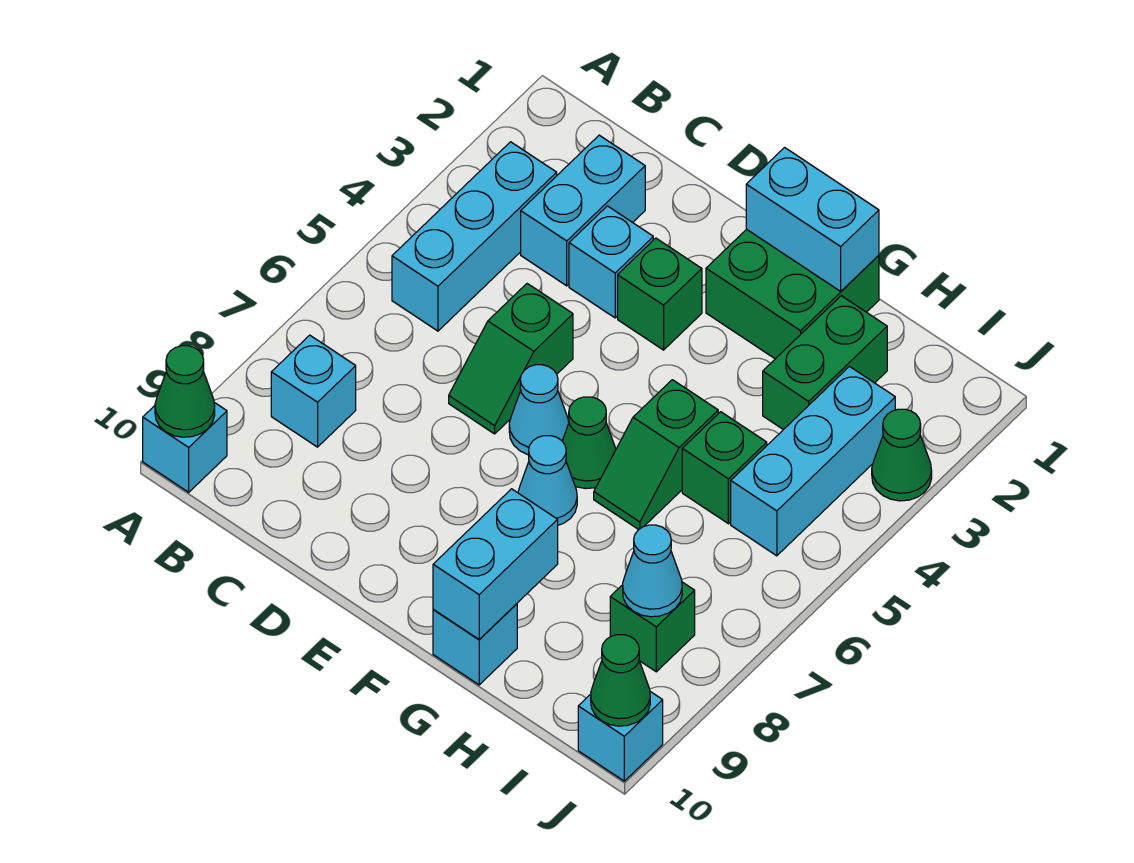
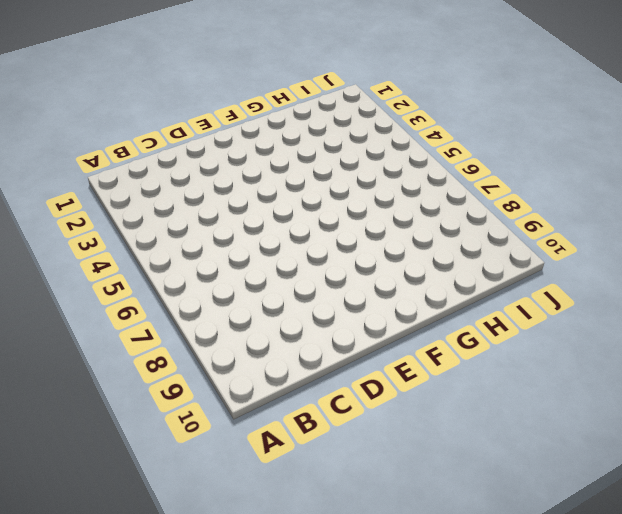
none -> cyan brick A10 level 1
none -> cyan brick B3:B5 level 1
none -> cyan brick B8 level 1

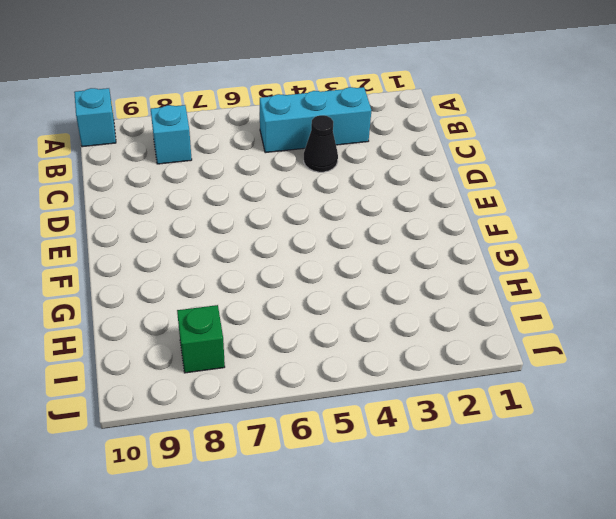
black cone C4 level 1 -> none
none -> cyan brick C2:C3 level 1
none -> cyan brick D3 level 1
none -> green slope D5:D6 level 1 top 5

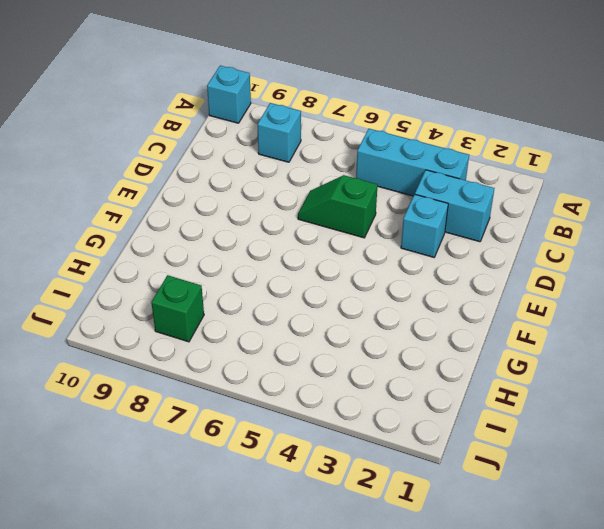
none -> green brick E3 level 1
none -> cyan cone E6 level 1
none -> green brick F1:G2 level 1

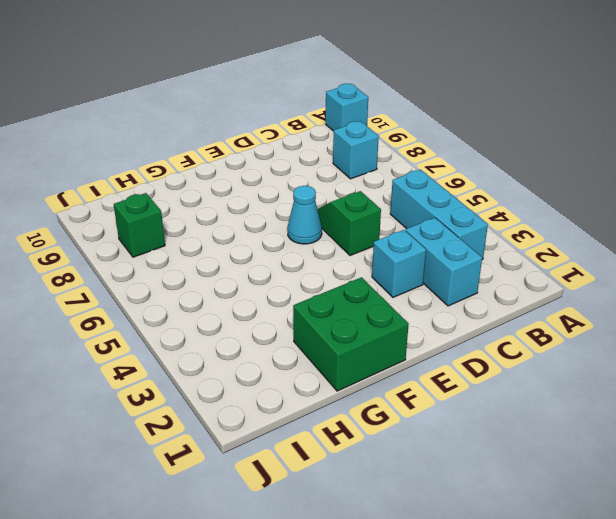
none -> green brick E3 level 1
none -> green cone F6 level 1
none -> cyan cone F7 level 1

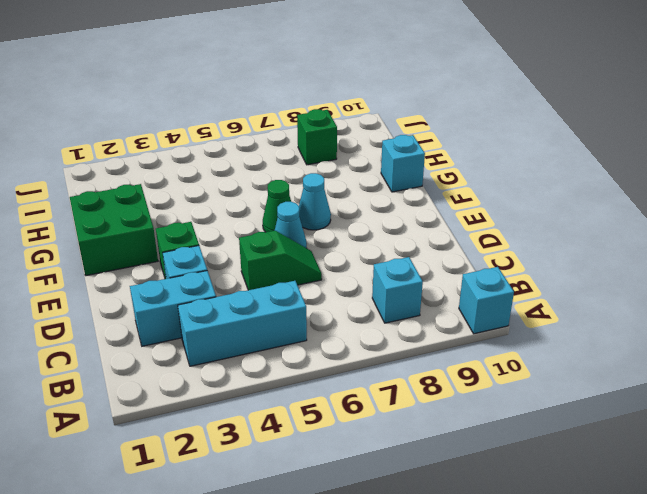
none -> green slope G5:G6 level 1 top 5
none -> green brick H2:H3 level 1
none -> green brick H5 level 1

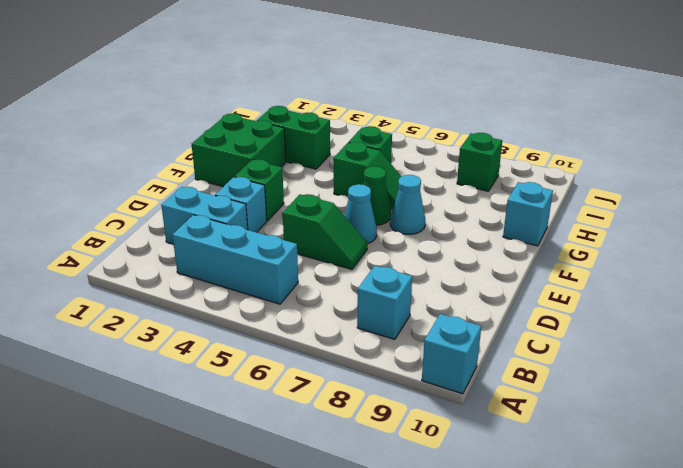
none -> cyan brick I3:I5 level 1
none -> green cone J3 level 1
none -> cyan brick J10 level 1

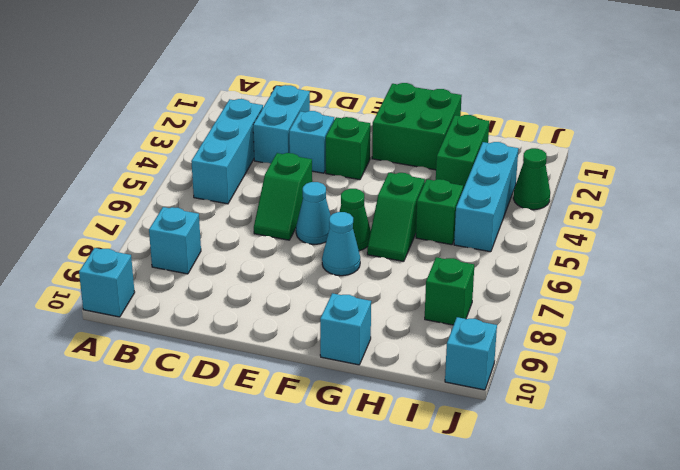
none -> green cone A10 level 2
none -> cyan brick F1:G1 level 2
none -> cyan brick G9:G10 level 2

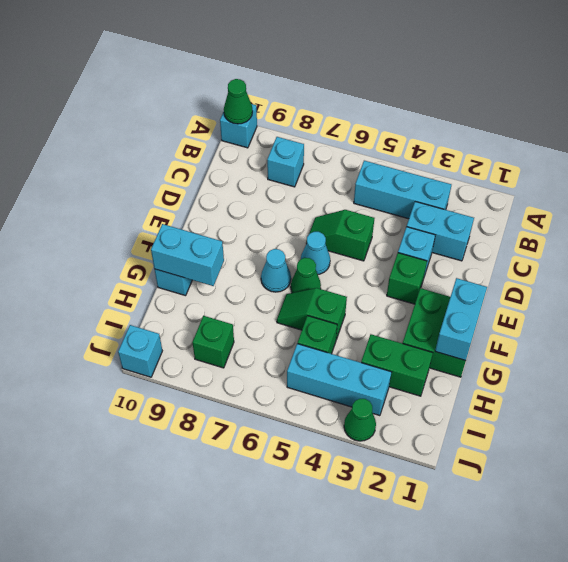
none -> cyan cone I8 level 2
none -> green cone J10 level 2

